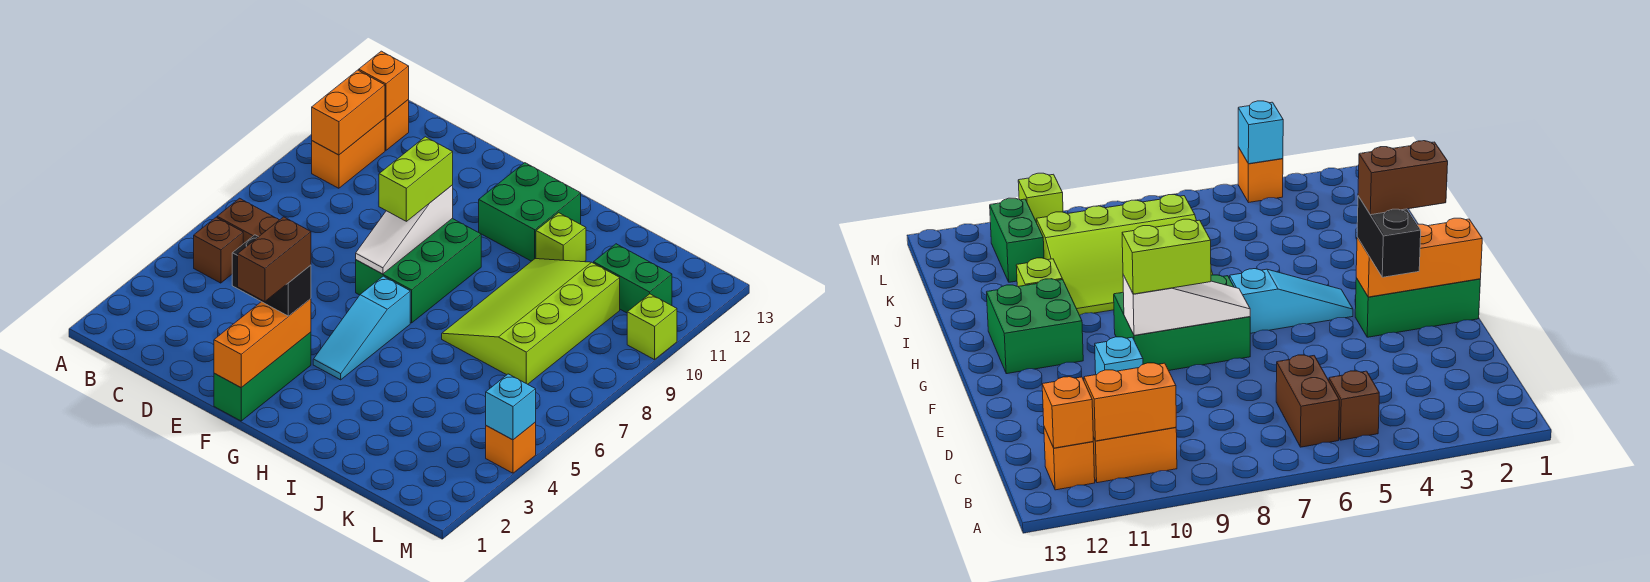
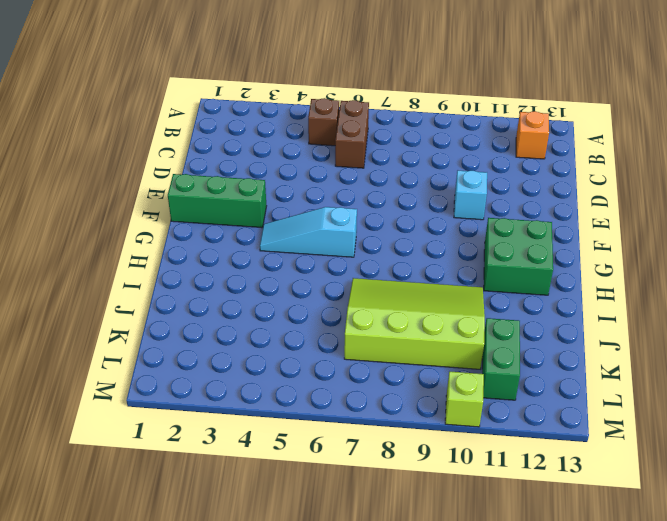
none -> orange brick B10:B11 level 1
none -> green brick F7:G9 level 1
none -> lime brick I11 level 1

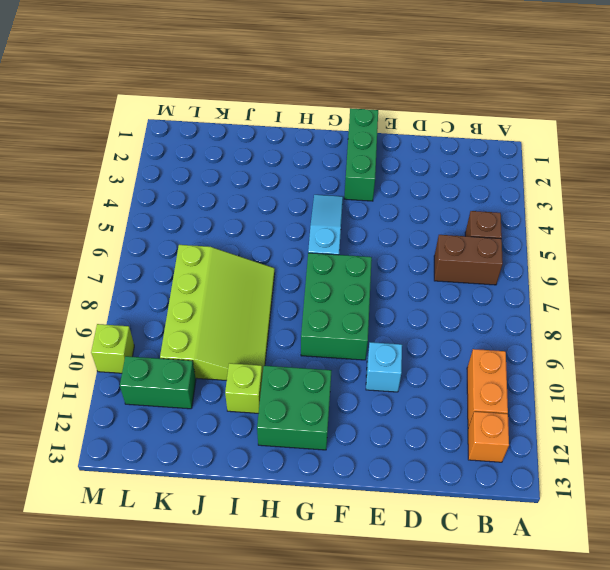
none -> orange brick M4 level 1
none -> orange brick B10:B11 level 2
none -> orange brick B12 level 2

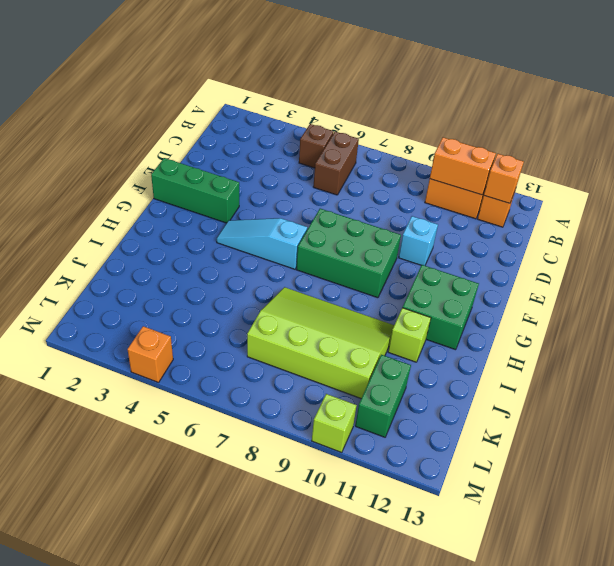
none -> orange brick F1:F3 level 2
none -> white slope F7:F9 level 2 top 9
none -> cyan brick M4 level 2

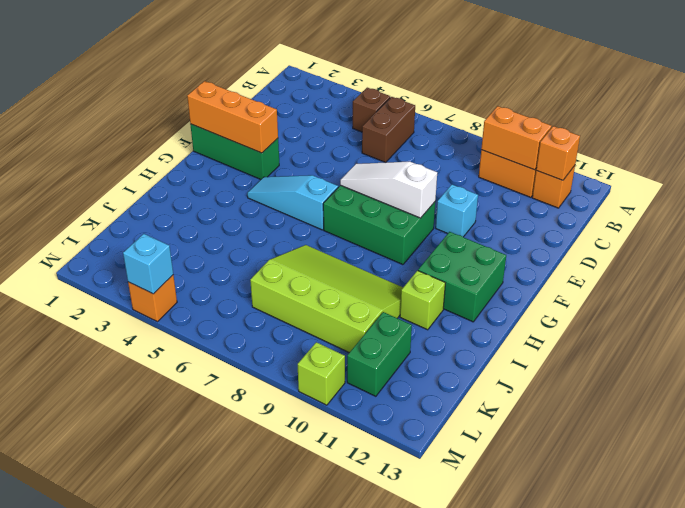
none -> black brick E3:F3 level 3
none -> lime brick F8:F9 level 3
none -> brown brick F2:F3 level 4

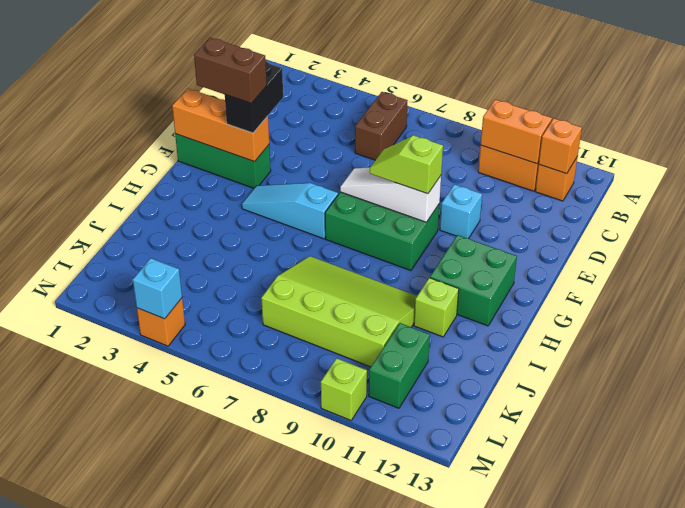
lime slope F8:F9 level 3 top 9 -> lime brick F8:F9 level 3
none -> brown brick B5 level 1

